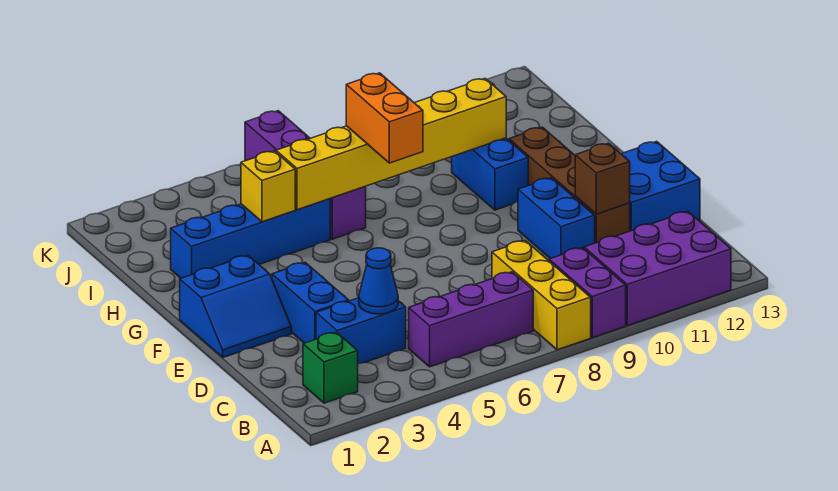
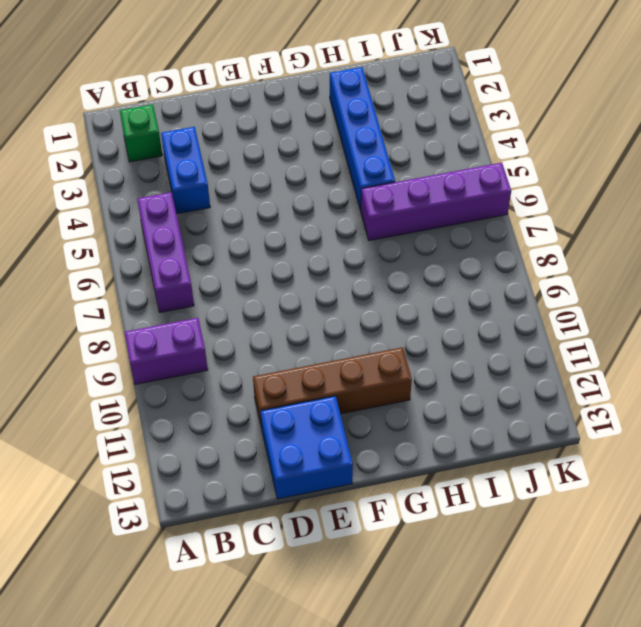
none -> yellow brick A8:C8 level 1
none -> purple brick A10:B12 level 1
none -> blue brick D3:E3 level 1

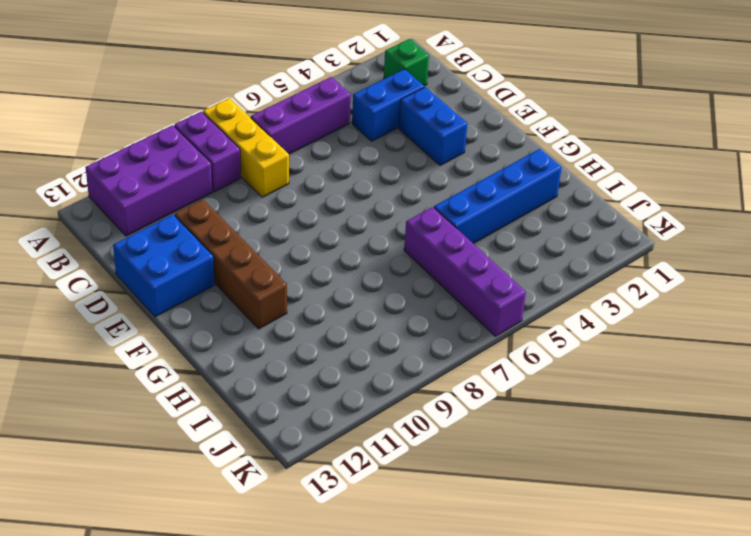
none -> blue brick D10:E10 level 1
none -> blue slope E1:F2 level 1 top F
none -> blue brick G10:H10 level 1

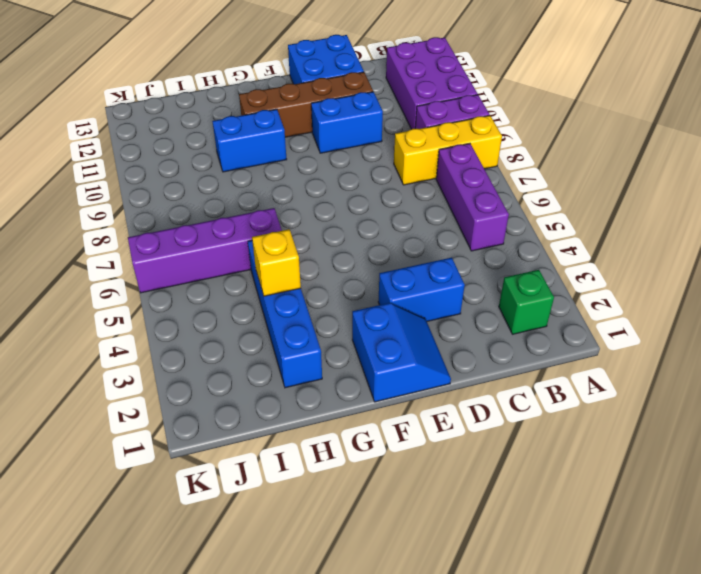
none -> blue brick C3:C4 level 1
none -> blue cone C4 level 2
none -> brown brick D11 level 2

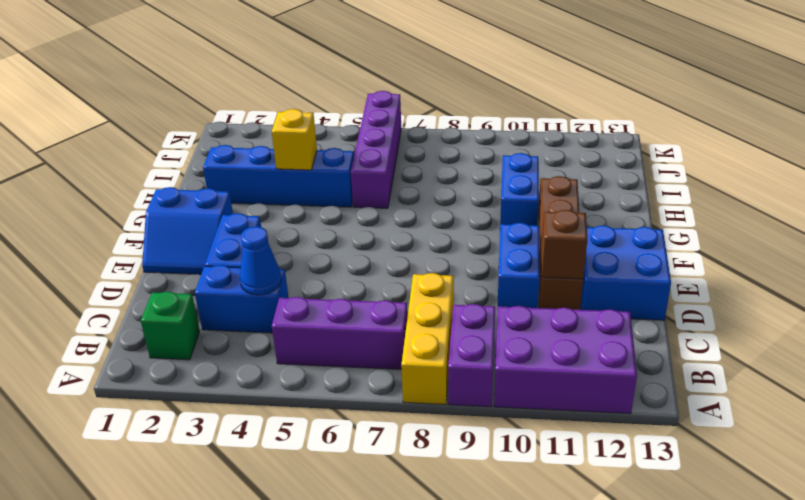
none -> yellow brick H5:H10 level 2
none -> orange brick G7:H7 level 3

